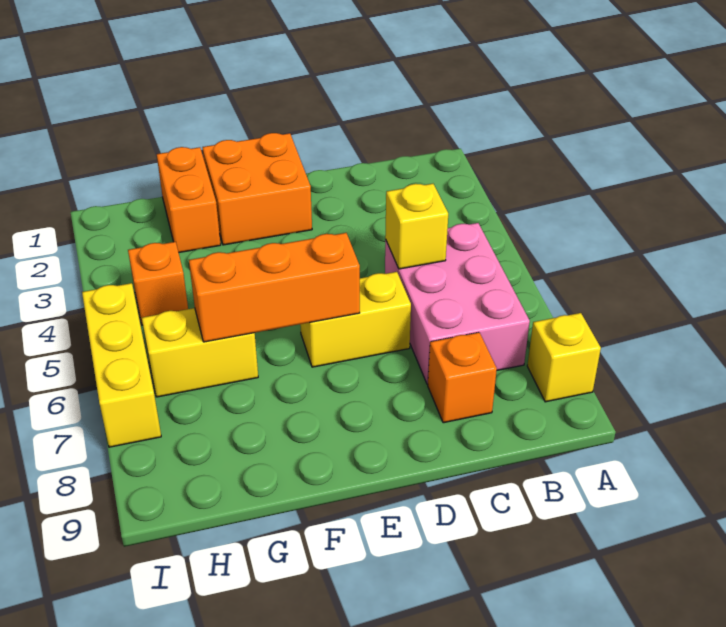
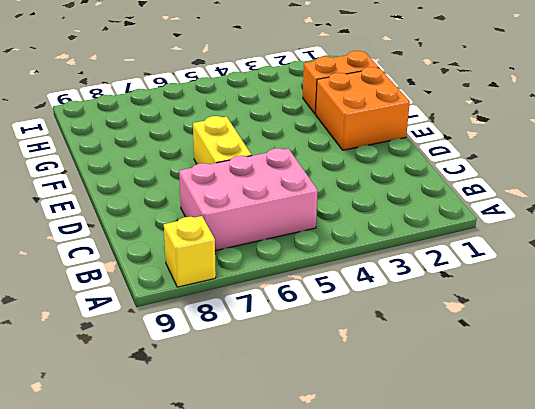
none -> orange brick C8 level 1
none -> yellow brick G6:H6 level 1

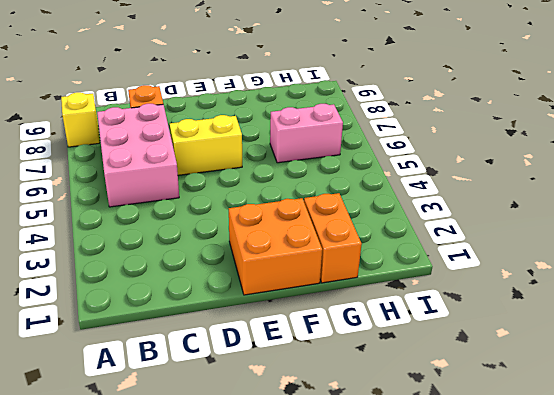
pink brick G6:H6 level 1 -> yellow brick G6:H6 level 1
none -> orange brick H4 level 1
none -> yellow brick I5:I7 level 1

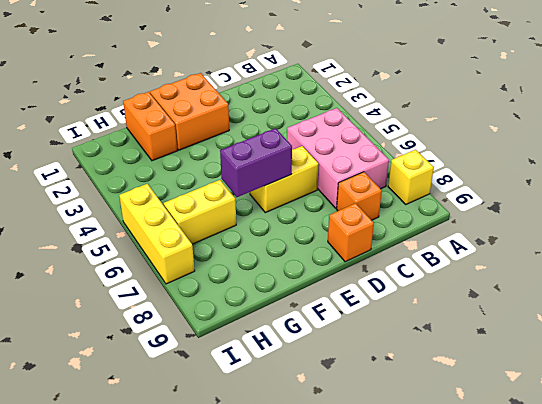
orange brick D9 level 1 -> orange brick H4 level 1
purple brick E6:F6 level 2 -> orange brick E6:G6 level 2
none -> yellow brick C5 level 2

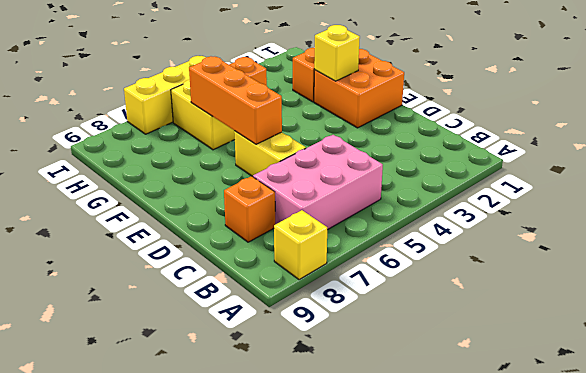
yellow brick F2 level 2 -> yellow brick C5 level 2

